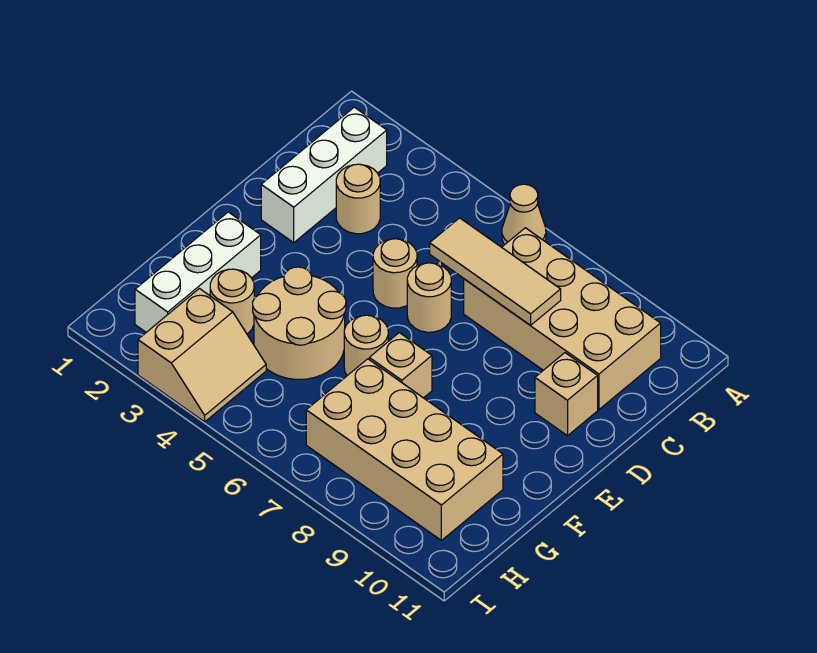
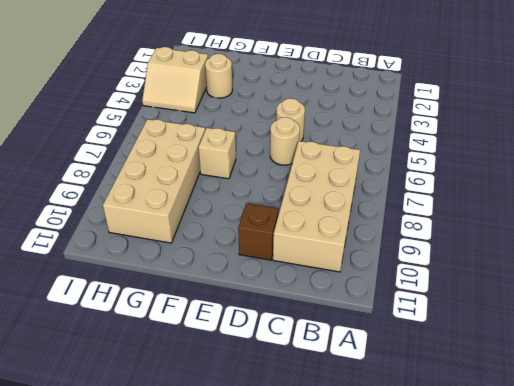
brown brick D10 level 1 -> tan brick D10 level 1
none -> tan cone A6 level 1
none -> white brick B2:D2 level 1
none -> tan round brick C3 level 1

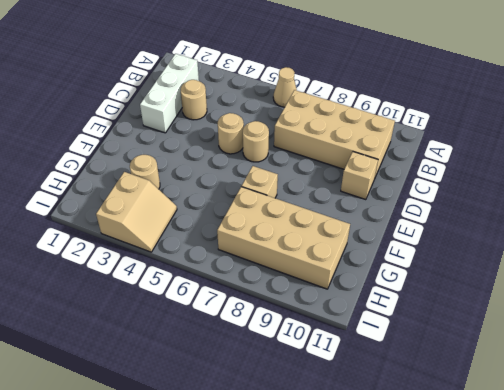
none -> white brick F2:H2 level 1
none -> tan round brick F4:G5 level 1
none -> tan round brick F6 level 1

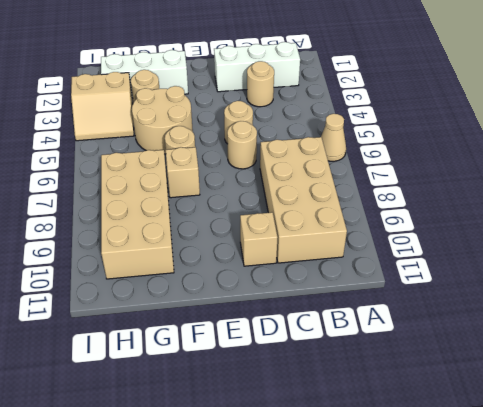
none -> tan tile C6:C8 level 2

